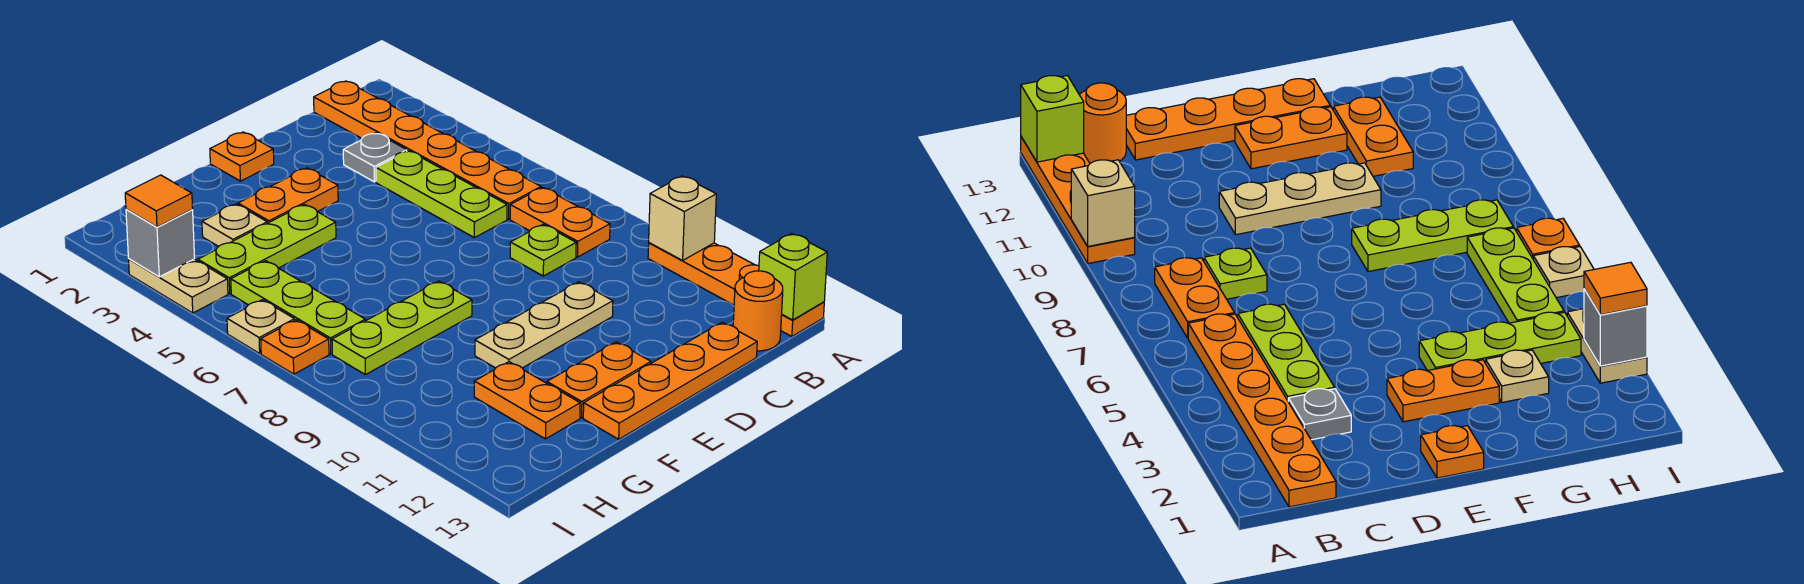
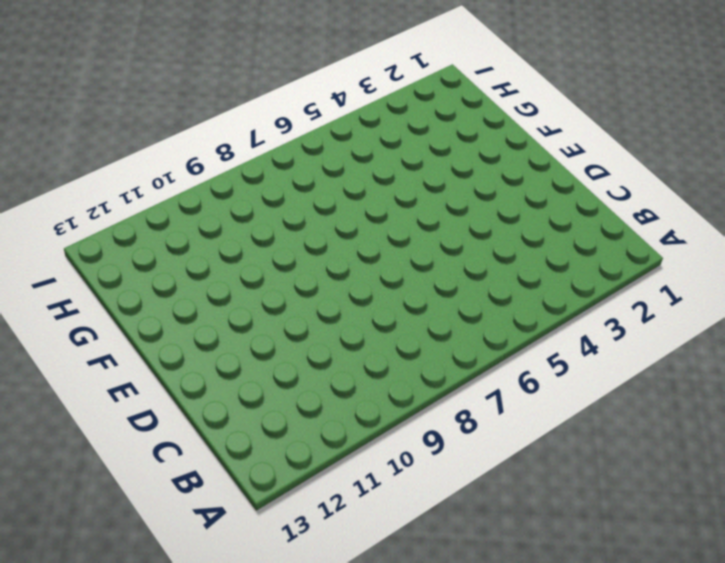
none -> orange plate A10:A13 level 1
none -> orange plate B1:B6 level 1
none -> orange plate B7:B8 level 1

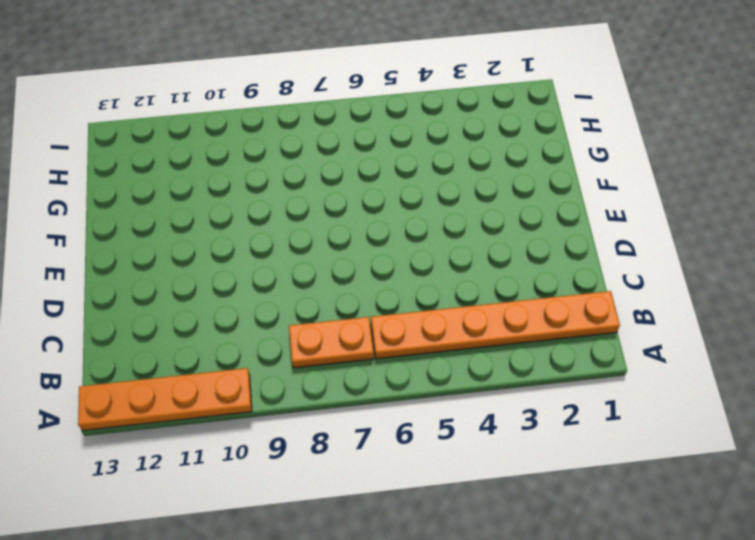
none -> orange round brick B13 level 1
none -> grey plate C3 level 1
none -> lime plate C4:C6 level 1

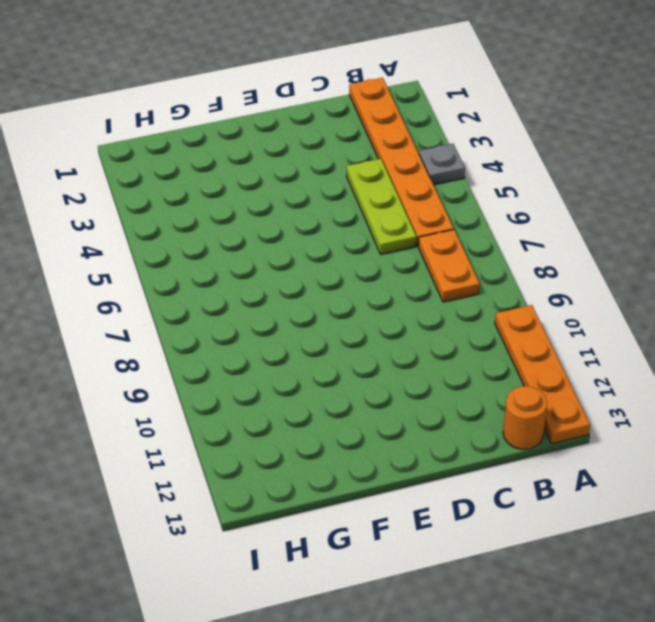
grey plate A4 level 1 -> grey plate C3 level 1
none -> lime plate C8 level 1
none -> orange plate C13:F13 level 1
none -> tan plate D10:F10 level 1

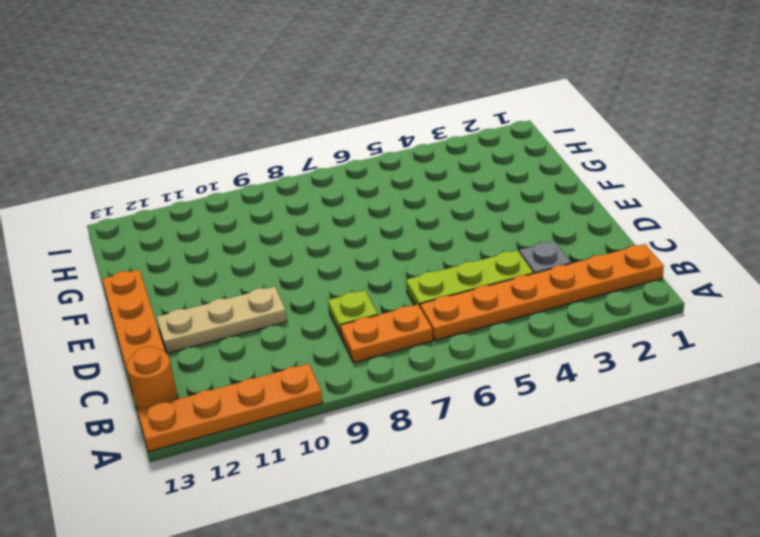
tan plate D10:D12 level 1 -> tan plate D10:F10 level 1
none -> orange plate E1 level 1
none -> orange plate E3:F3 level 1
none -> orange plate E12:F12 level 1

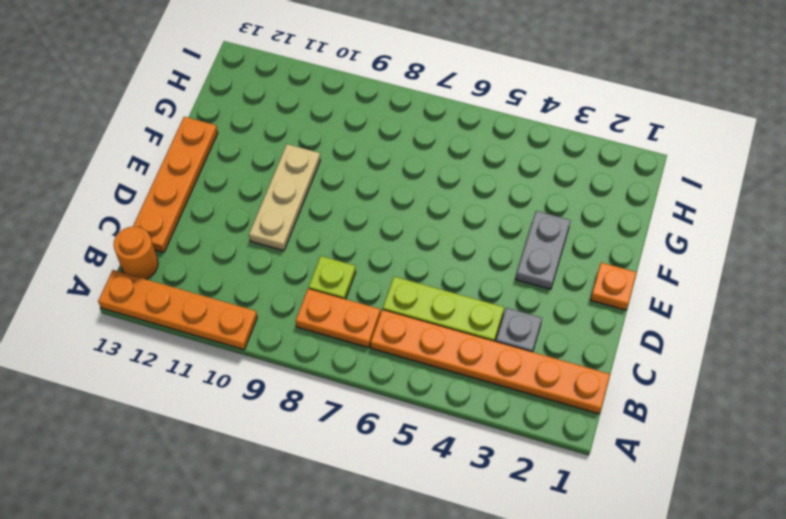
grey plate E3:F3 level 1 -> orange plate E3:F3 level 1
none -> orange plate E12:F12 level 1
none -> lime plate F4:H4 level 1
none -> lime plate F8:H8 level 1

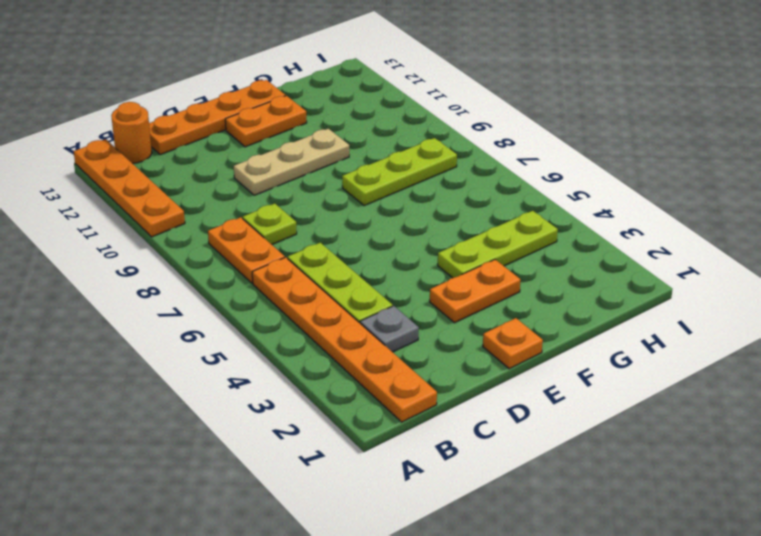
none -> tan plate G3 level 1
none -> orange plate G11:G12 level 1
none -> lime plate H5:H7 level 1

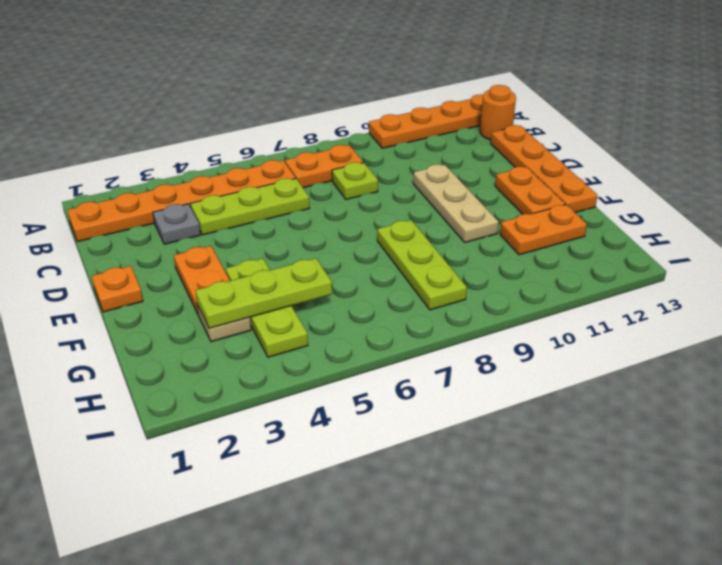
lime plate G3:G5 level 2 -> lime plate H5:H7 level 1
none -> tan plate I3:I4 level 1
none -> tan plate I6 level 1
none -> orange plate I7 level 1

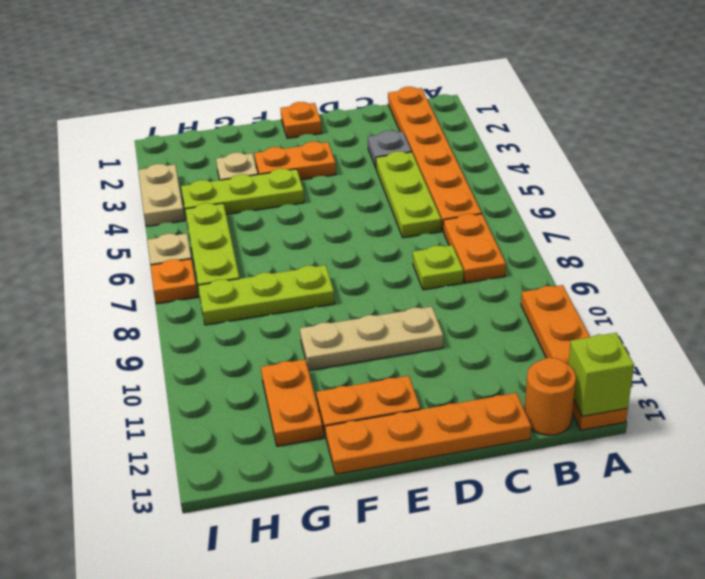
none -> tan brick A10 level 2
none -> grey brick I3 level 2
none -> orange tile I3 level 3

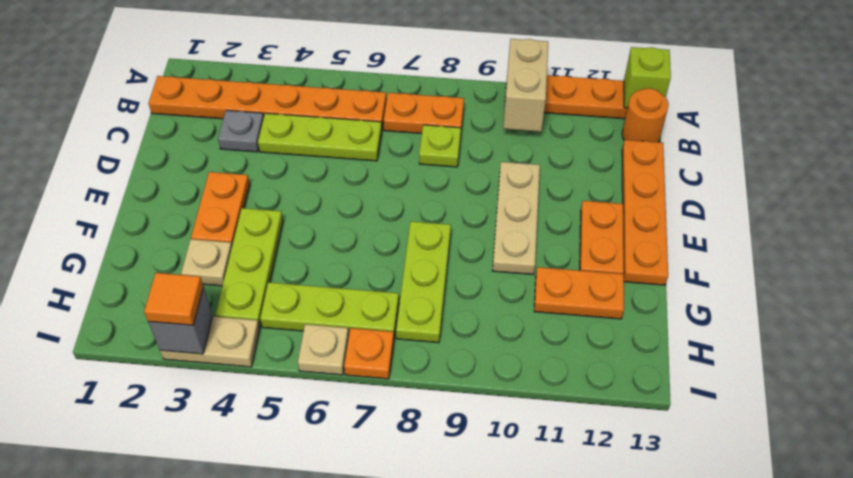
tan brick A10:B10 level 2 -> tan brick A10 level 2
none -> orange plate E1 level 1

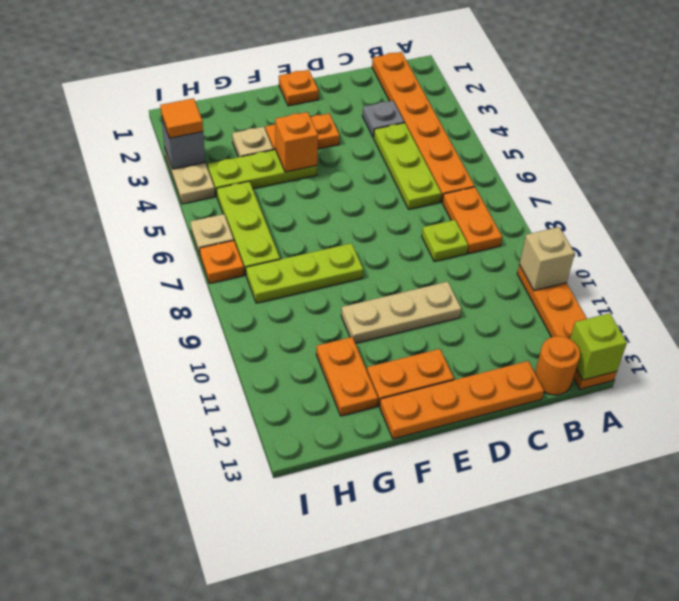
orange brick F4 level 2 -> none

